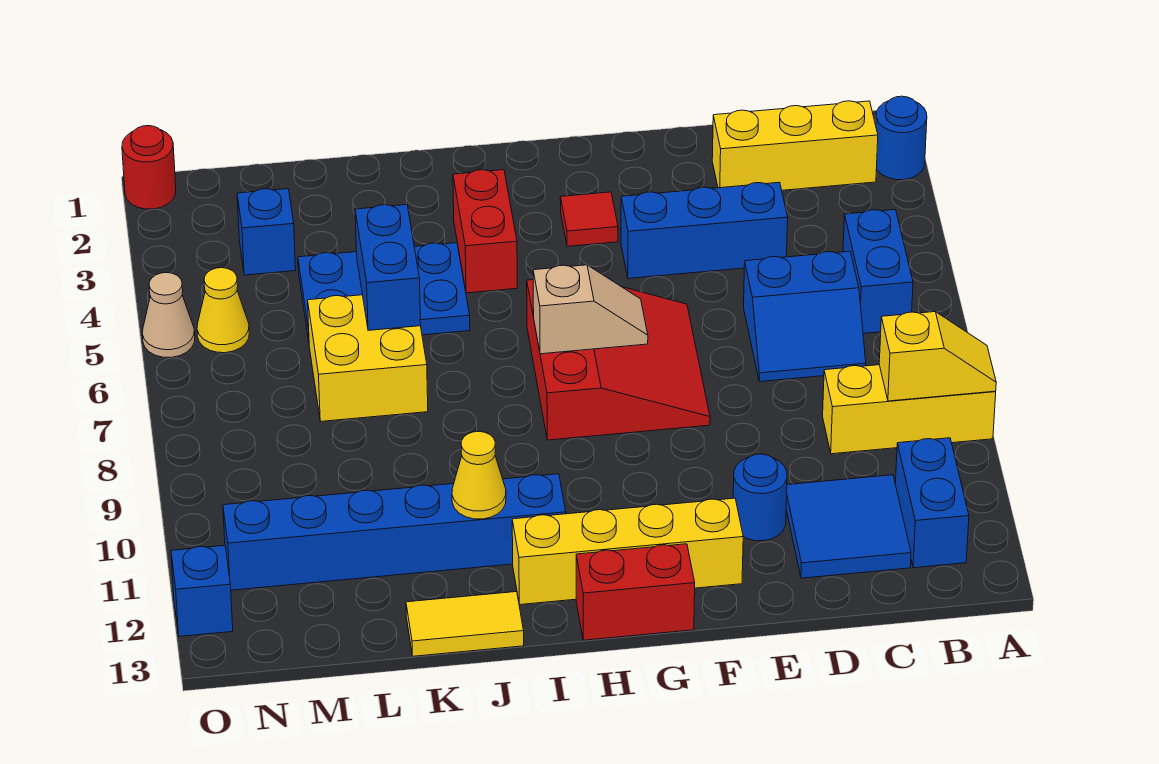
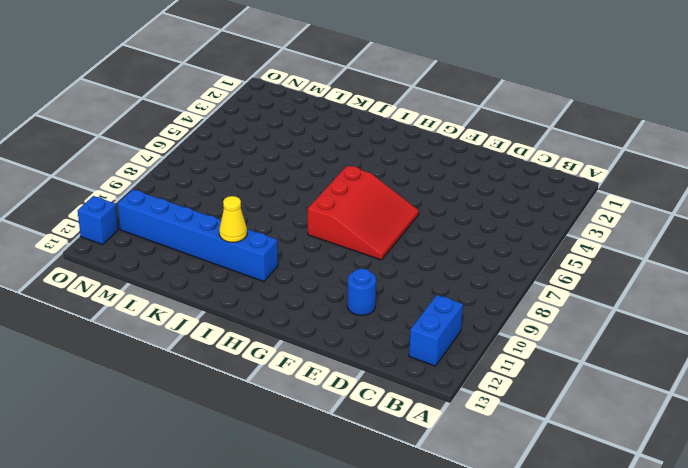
none -> blue round brick A2 level 1
none -> yellow brick A9:C9 level 1
none -> yellow brick B2:D2 level 1

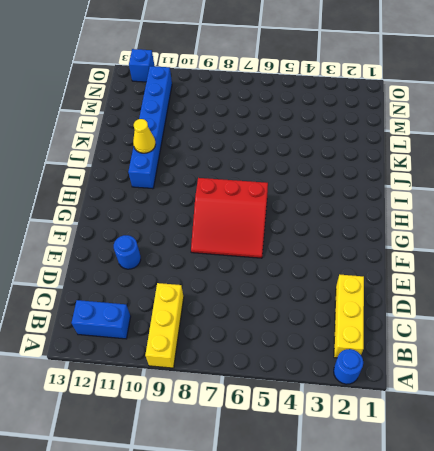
none -> blue brick B5:B6 level 1
none -> blue slope C6:D7 level 1 top 6
none -> blue tile C11:D12 level 1

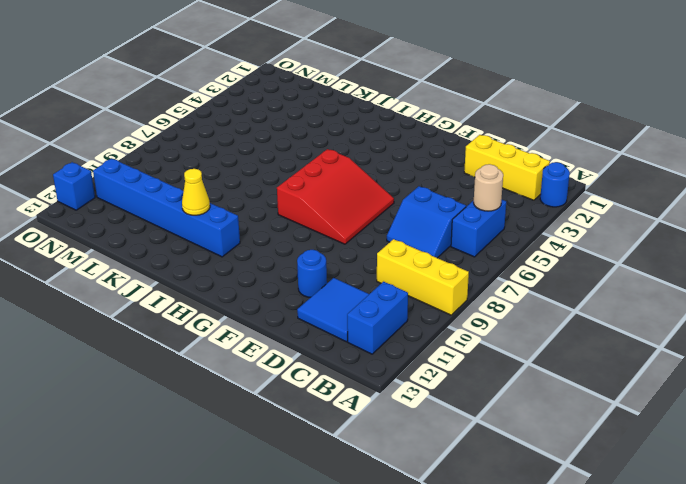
tan round brick B5 level 2 -> none
none -> blue brick D4:F4 level 1
none -> yellow brick F12:I12 level 1
none -> red tile G3 level 1

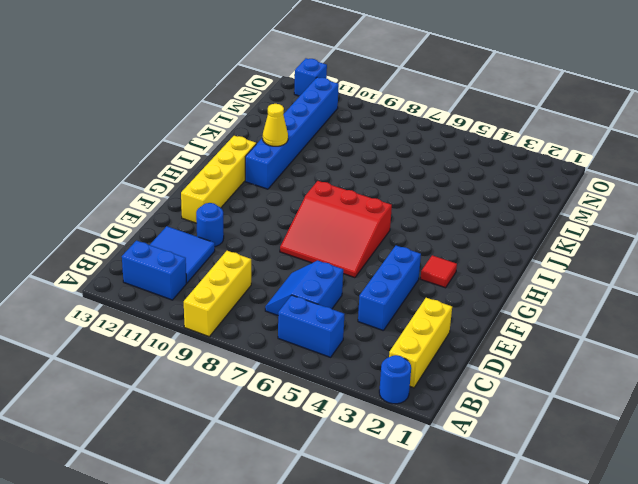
none -> red brick G13:H13 level 1
none -> red brick I3:I4 level 1
none -> blue plate J4:L5 level 1

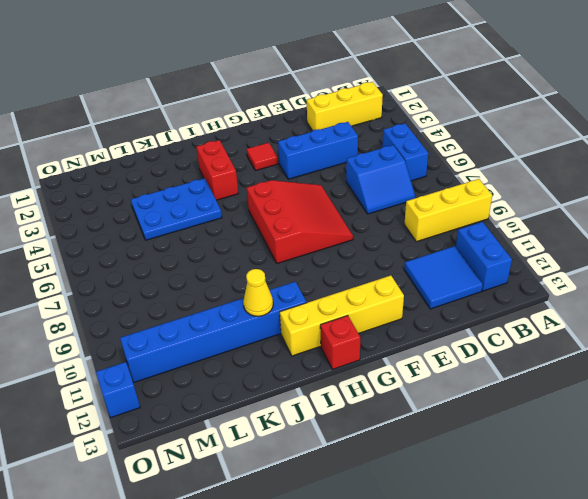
red brick H13 level 1 -> red brick G13:H13 level 1
none -> blue round brick A2 level 1
none -> blue round brick E11 level 1
none -> yellow tile J13:K13 level 1

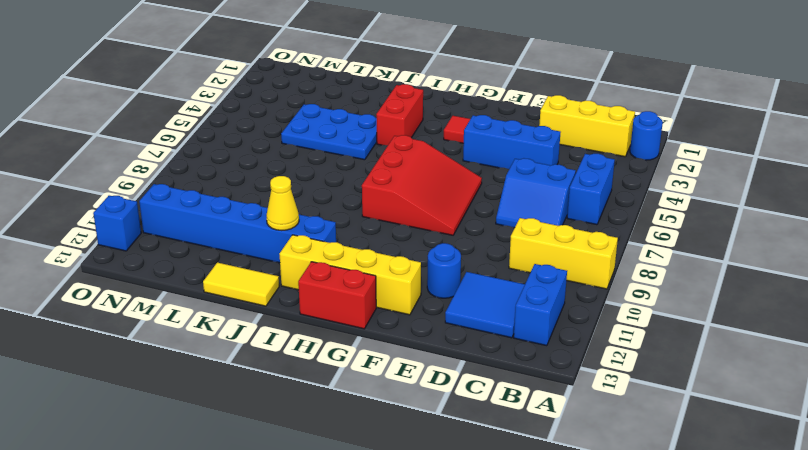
none -> yellow brick K6:L7 level 1
none -> blue brick M3 level 1
none -> yellow cone N5 level 1

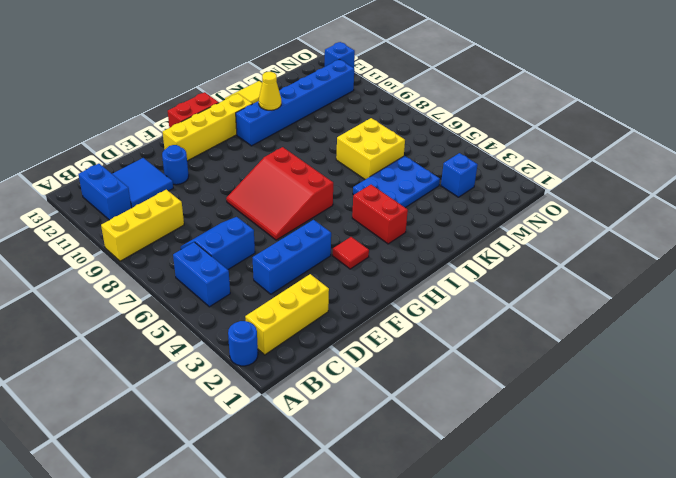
none -> yellow cone N5 level 1
none -> red round brick O1 level 1
none -> tan cone O5 level 1

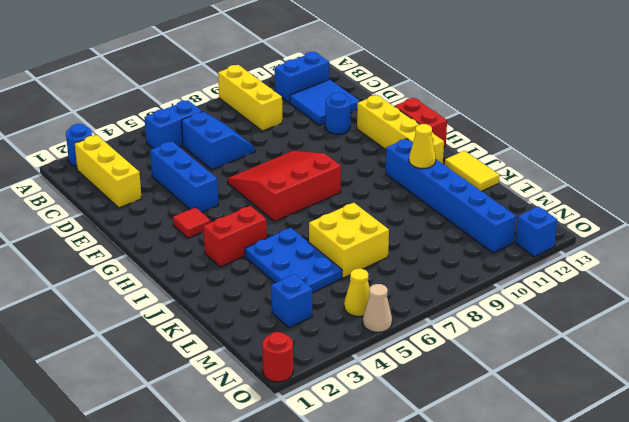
none -> yellow slope A9:B9 level 2 top B
none -> tan slope G7:H7 level 2 top H
none -> blue brick K5:K6 level 2

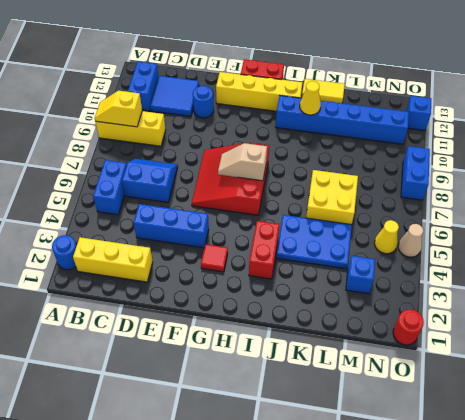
blue brick O8:O9 level 1 -> blue brick K5:K6 level 2

